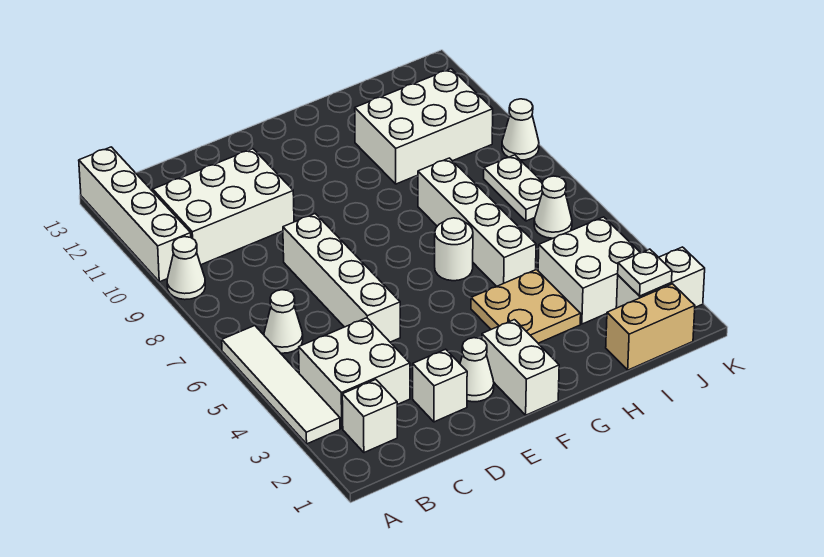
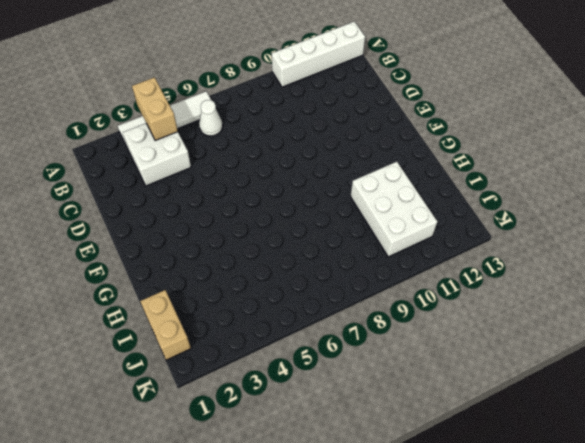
tan brick A4:B4 level 2 -> none
none -> white cone A9 level 1
none -> white brick B2 level 1
none -> white brick B10:D11 level 1

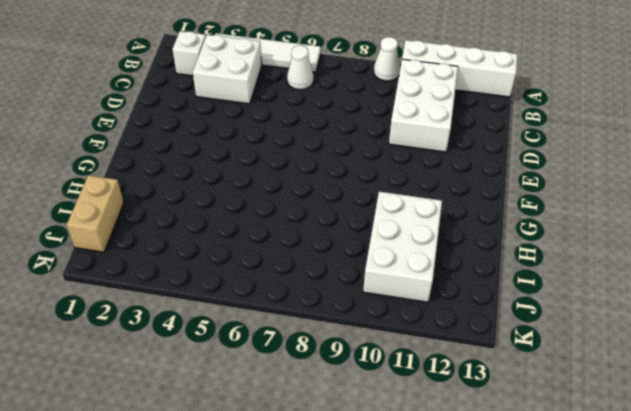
none -> white brick D2 level 1
none -> white brick D5:D8 level 1
none -> white cone E2 level 1

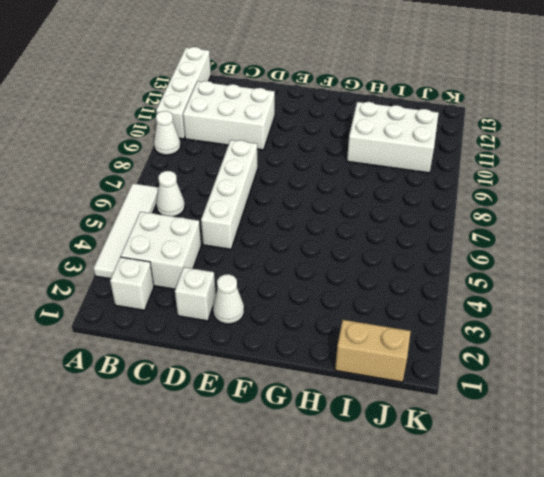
none -> white brick F1:F2 level 1
none -> tan plate G3:H4 level 1
none -> white round brick G6 level 1

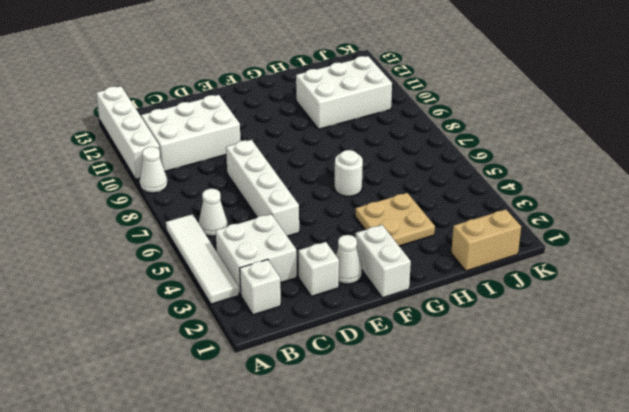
none -> white brick H5:H8 level 1
none -> white brick I3:J4 level 1
none -> white brick J2:K2 level 1

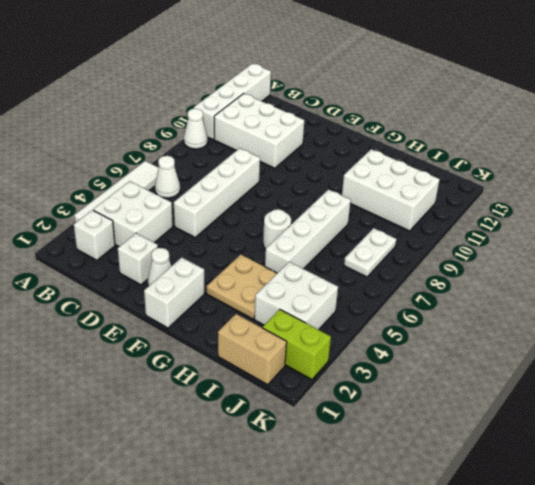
lime brick J2:K2 level 1 -> white brick J2:K2 level 1
none -> white cone J6 level 1
none -> white cone K9 level 1
none -> white plate J2 level 2

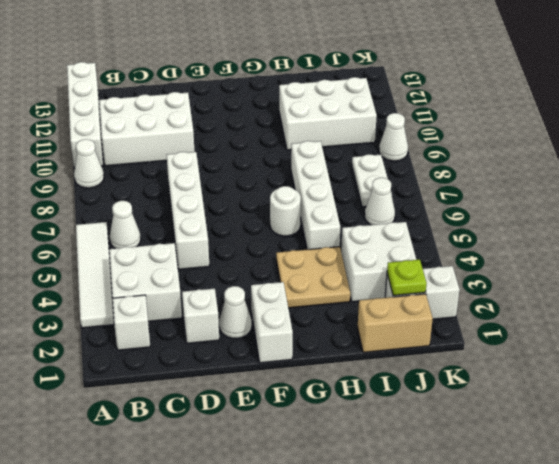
lime plate J2 level 2 -> white plate J2 level 2

